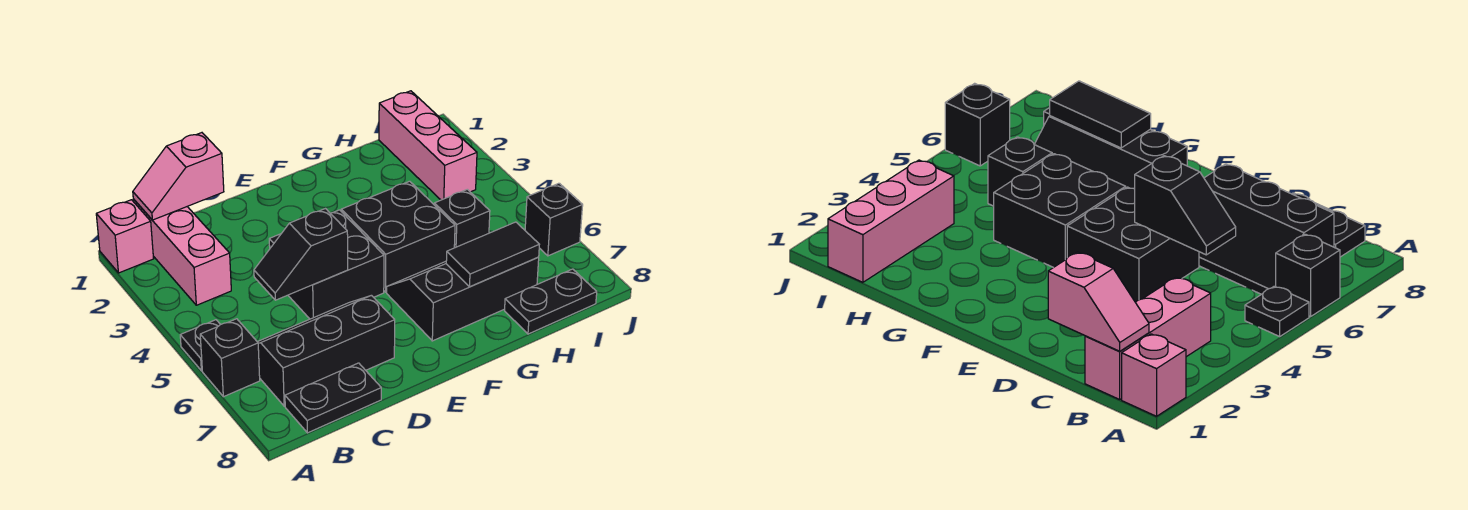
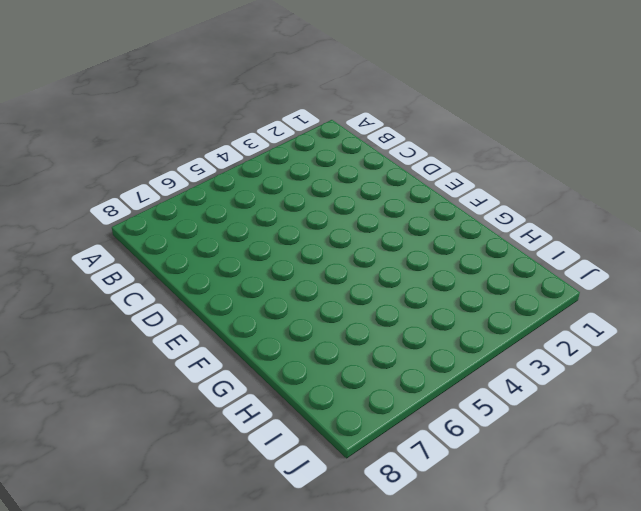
none -> pink brick A1 level 1
none -> black plate A5 level 1
none -> black brick A6 level 1

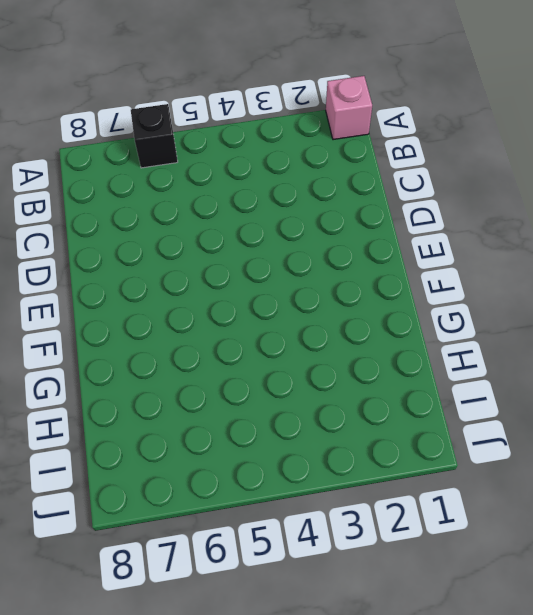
none -> black plate A5 level 1
none -> pink brick B1:B3 level 1
none -> black slope B6:D7 level 1 top 7

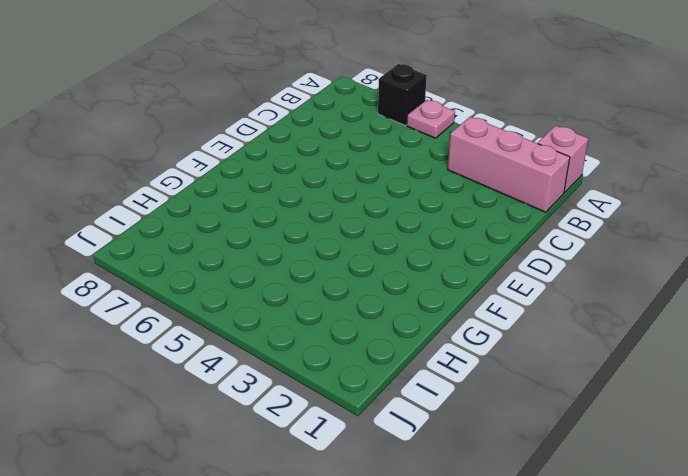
pink plate A5 level 1 -> black plate A5 level 1
none -> black slope B6:D7 level 1 top 7
none -> black plate B8:C8 level 1
none -> black brick D4:E5 level 1

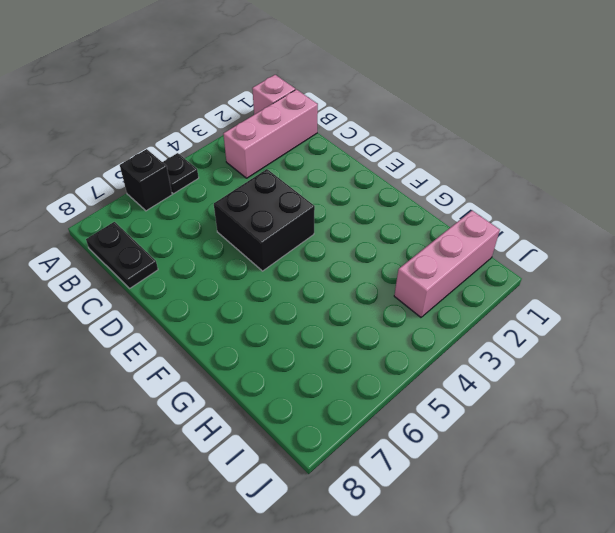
none -> black slope B6:D7 level 1 top 7
none -> black brick F4:G5 level 1
none -> black slope F6:H7 level 1 top 7

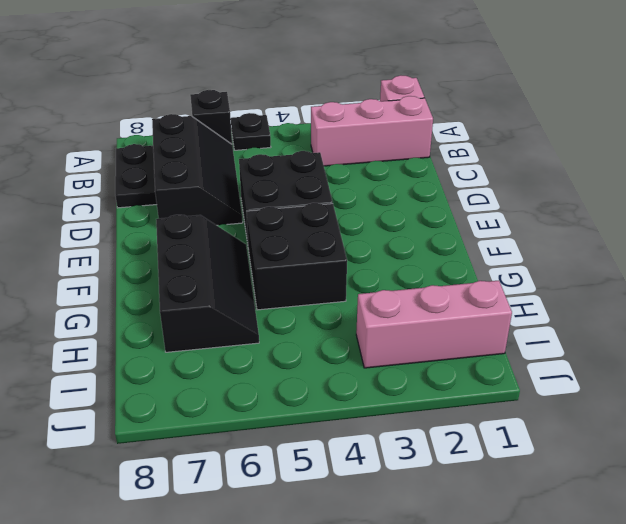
none -> black brick H5 level 1
none -> black plate H8:I8 level 1
none -> black brick J6 level 1

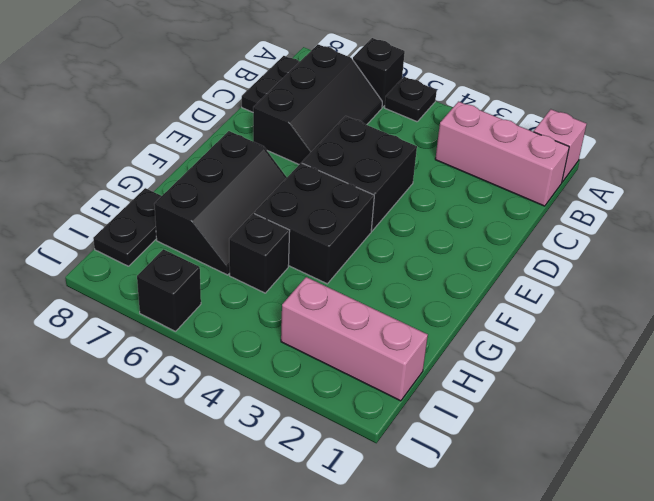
none -> pink slope B1:C1 level 2 top C
none -> black slope C5:D5 level 2 top D
none -> black tile G7:H7 level 2

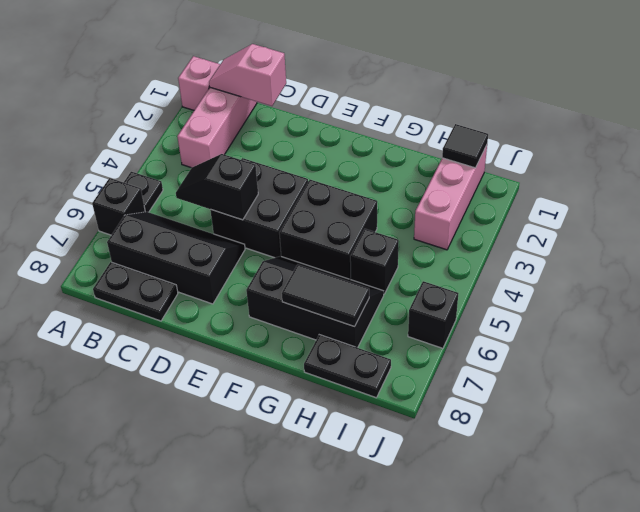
black tile I1 level 2 -> none

